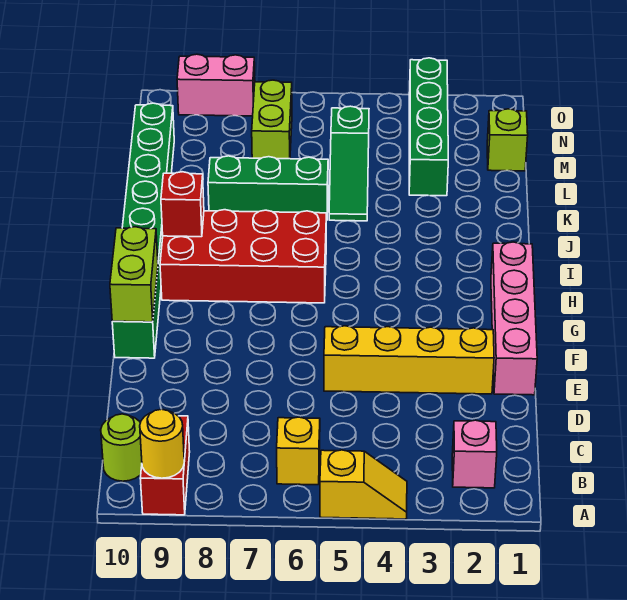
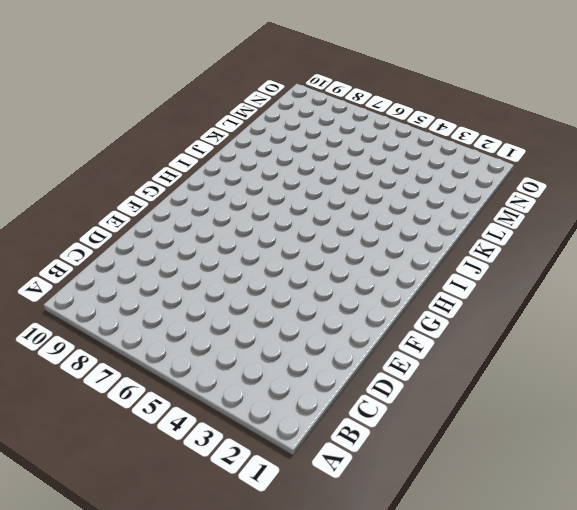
none -> yellow slope A4:A5 level 1 top 5
none -> red brick A9:B9 level 1
none -> pink brick B2 level 1

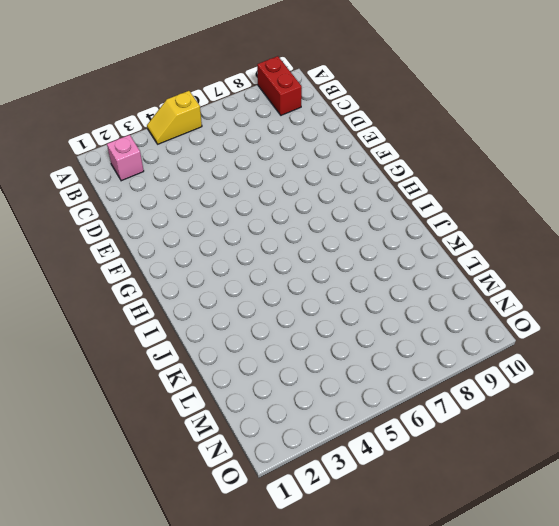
none -> yellow brick B6 level 1
none -> lime round brick B10 level 1
none -> pink brick E1:H1 level 1

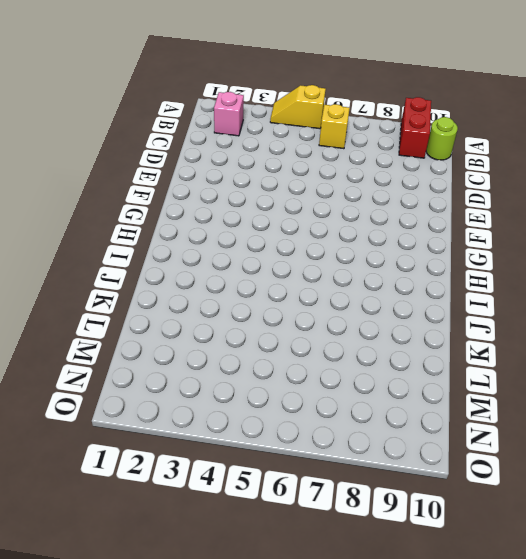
none -> pink brick E1:H1 level 1
none -> yellow brick E2:E5 level 1
none -> green brick F10:M10 level 1

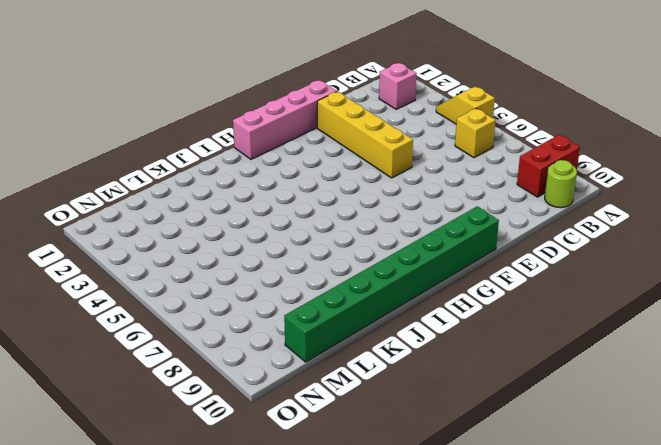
none -> red brick H6:I9 level 1
none -> green slope K5:M5 level 1 top M
none -> green brick K6:K8 level 1

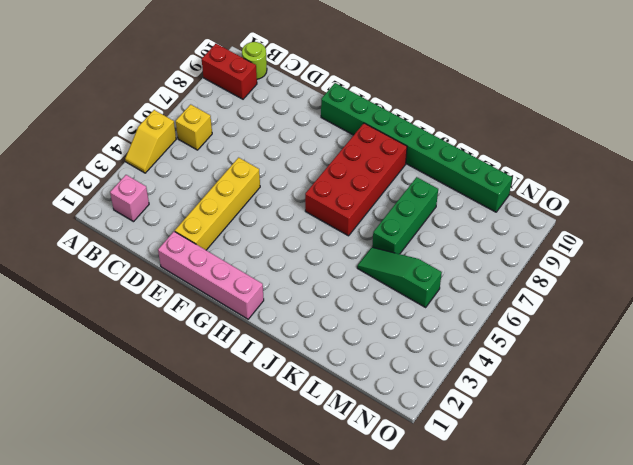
none -> green brick L3:O3 level 1
none -> lime brick M1 level 1
none -> lime brick M7:N7 level 1

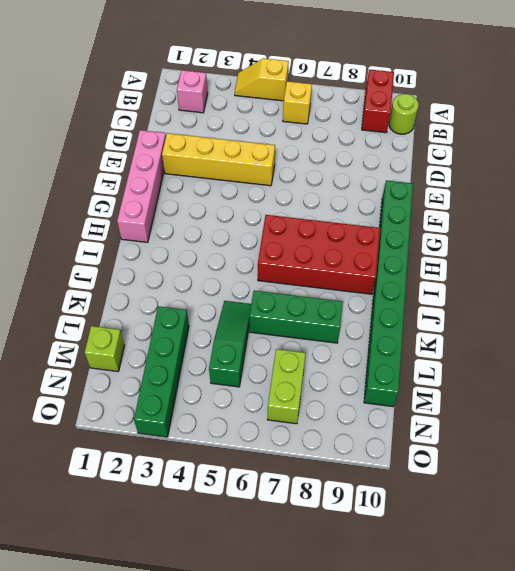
none -> pink brick O8:O9 level 1
none -> yellow round brick A9 level 2
none -> lime brick F10:G10 level 2

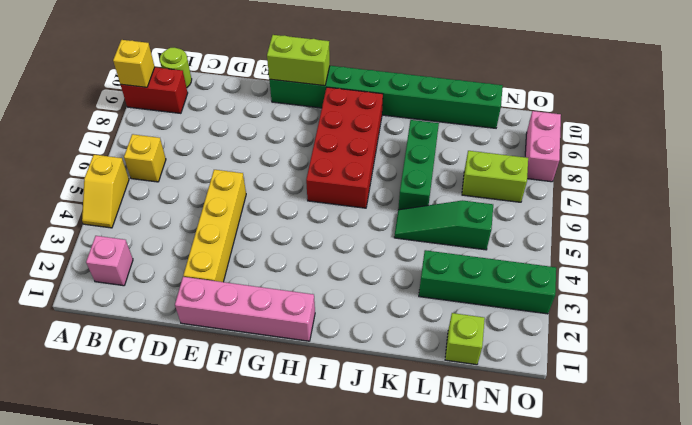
yellow brick A9 level 2 -> yellow round brick A9 level 2
none -> red brick I9 level 2

